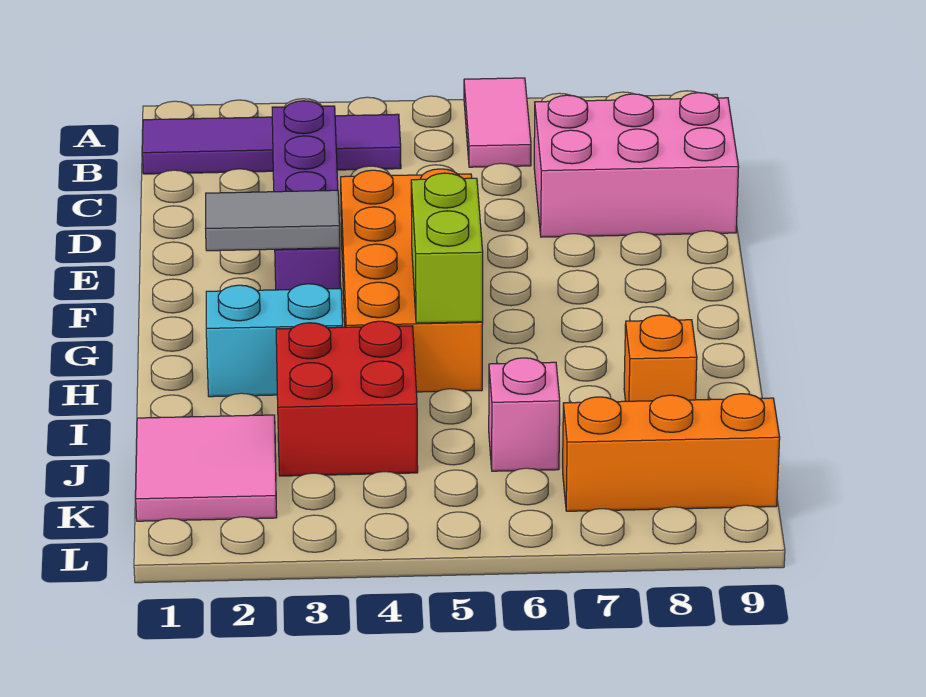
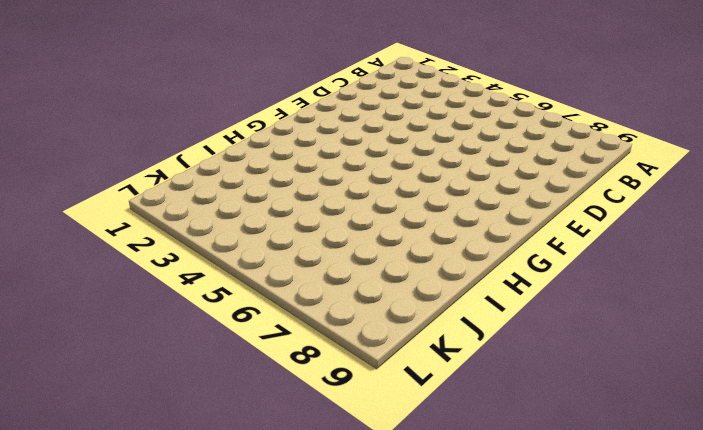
none -> pink tile A6:B6 level 1
none -> purple tile B1:B4 level 1
none -> purple brick C3:F3 level 1

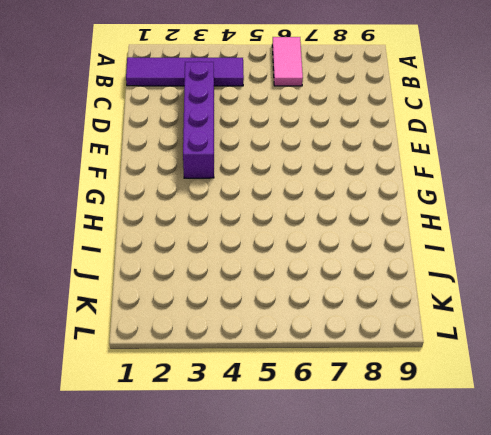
none -> pink brick C7:D9 level 1
none -> orange brick E4:H5 level 1
none -> cyan brick H2:H3 level 1

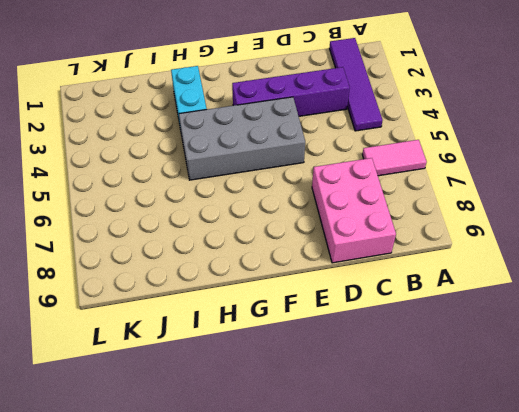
grey brick E4:H5 level 1 -> orange brick E4:H5 level 1
none -> red brick I3:J4 level 1
none -> orange brick I8 level 1
none -> pink tile J1:K2 level 1

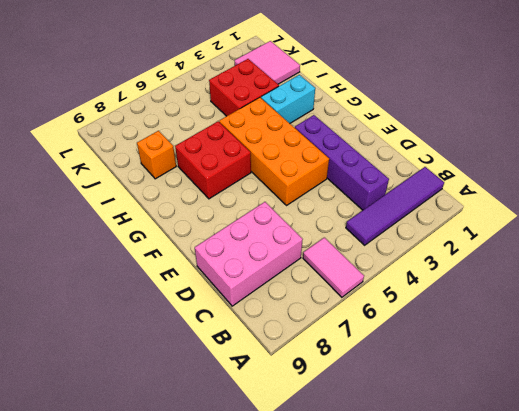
red brick G6:H7 level 1 -> none
none -> pink brick J6 level 1
none -> orange brick K7:K9 level 1
none -> grey tile F2:F3 level 2

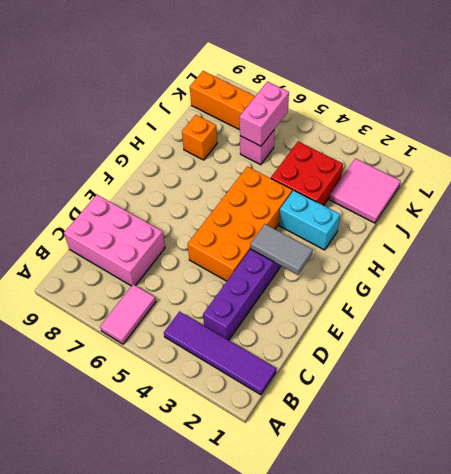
pink brick J6:K6 level 2 -> none
none -> lime brick G5:H5 level 2

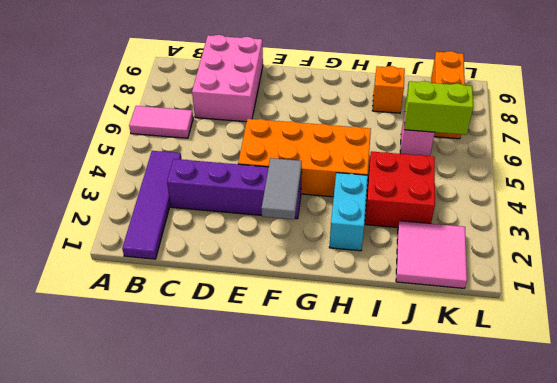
lime brick J6:K6 level 2 -> lime brick G5:H5 level 2

